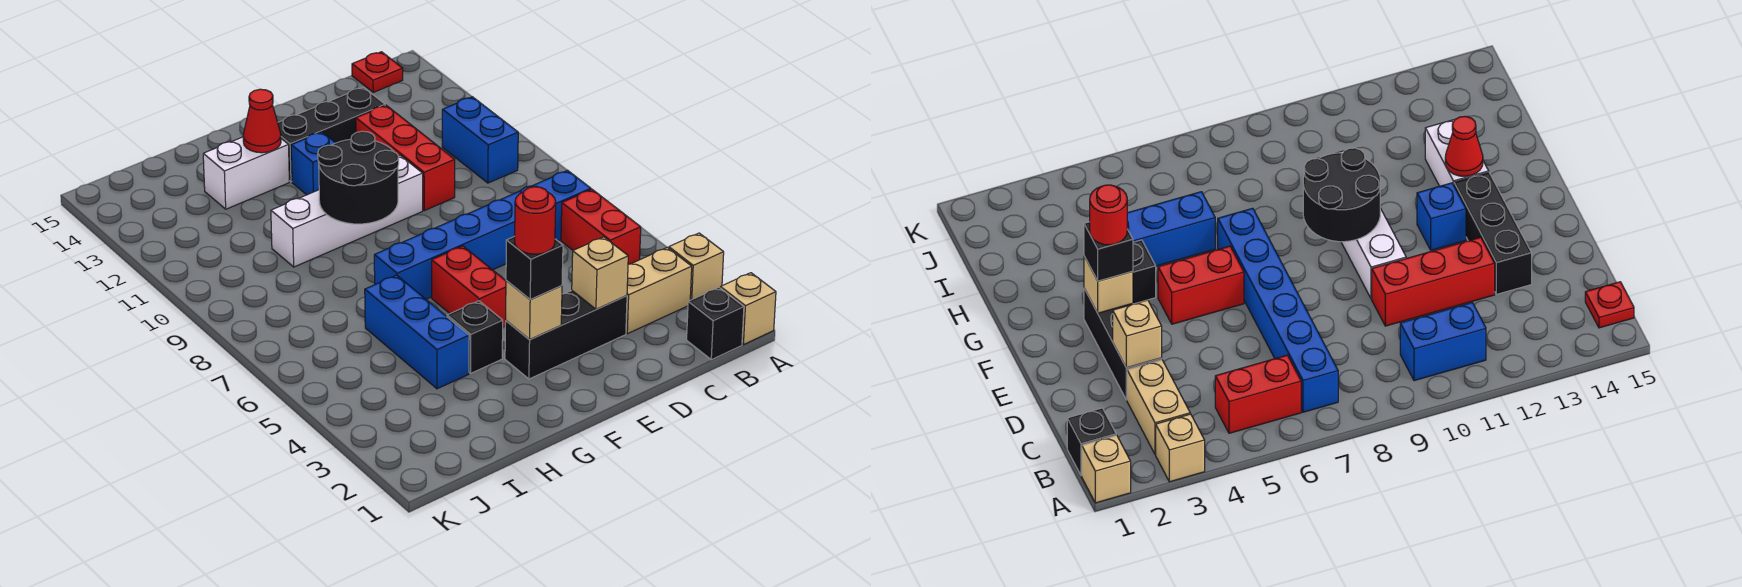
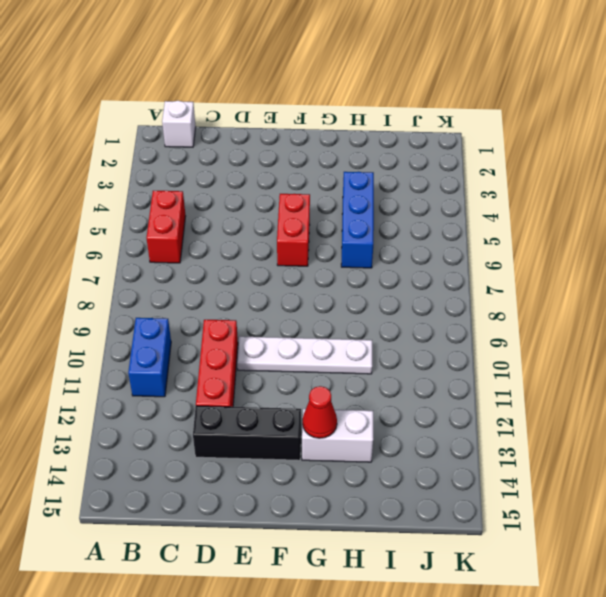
white brick B1 level 1 -> black brick B1 level 1
white plate E10:H10 level 1 -> white brick E10:H10 level 1
none -> tan brick A1 level 1
none -> tan brick A3 level 1
none -> tan brick B3:C3 level 1

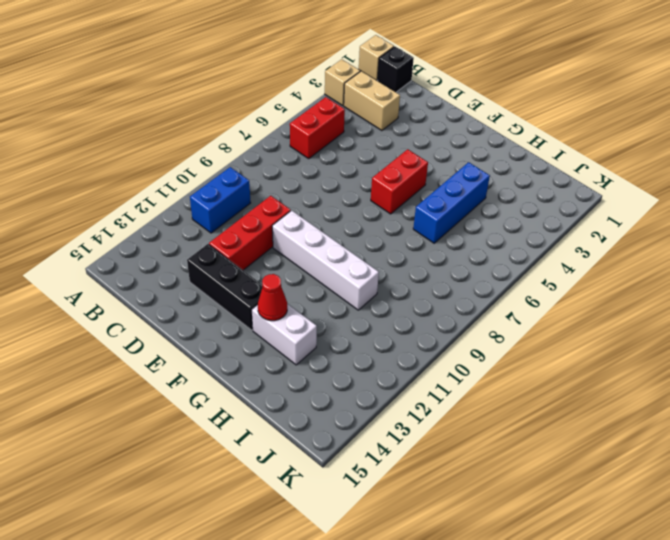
none -> blue brick B7:G7 level 1
none -> red plate B15 level 1
none -> black brick D3:F3 level 1

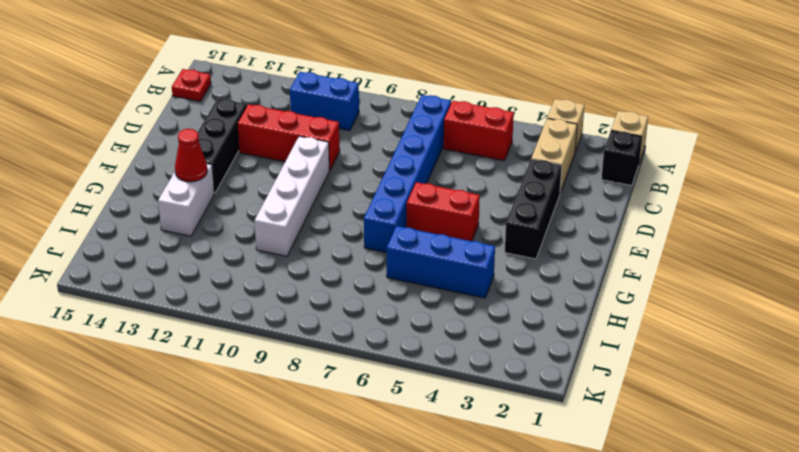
none -> blue brick F12 level 1
none -> black brick G4 level 1
none -> tan brick D3 level 2

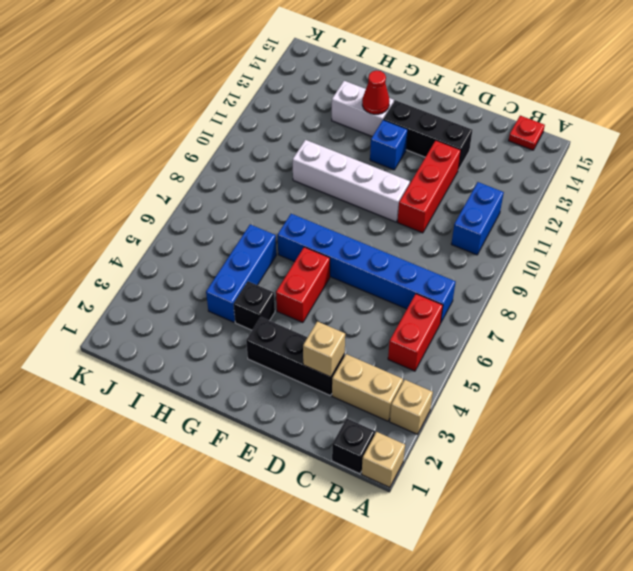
none -> tan brick F3 level 2
none -> black round brick F9:G10 level 2
none -> black brick F3 level 3

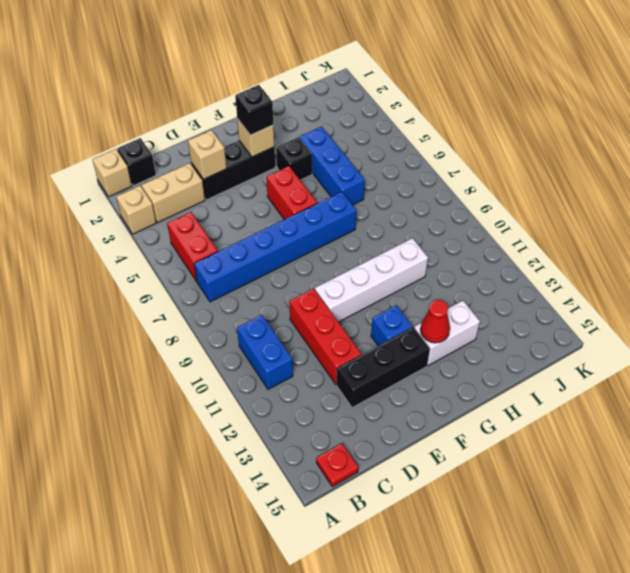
none -> black round brick F9:G10 level 2
none -> red round brick F3 level 4

